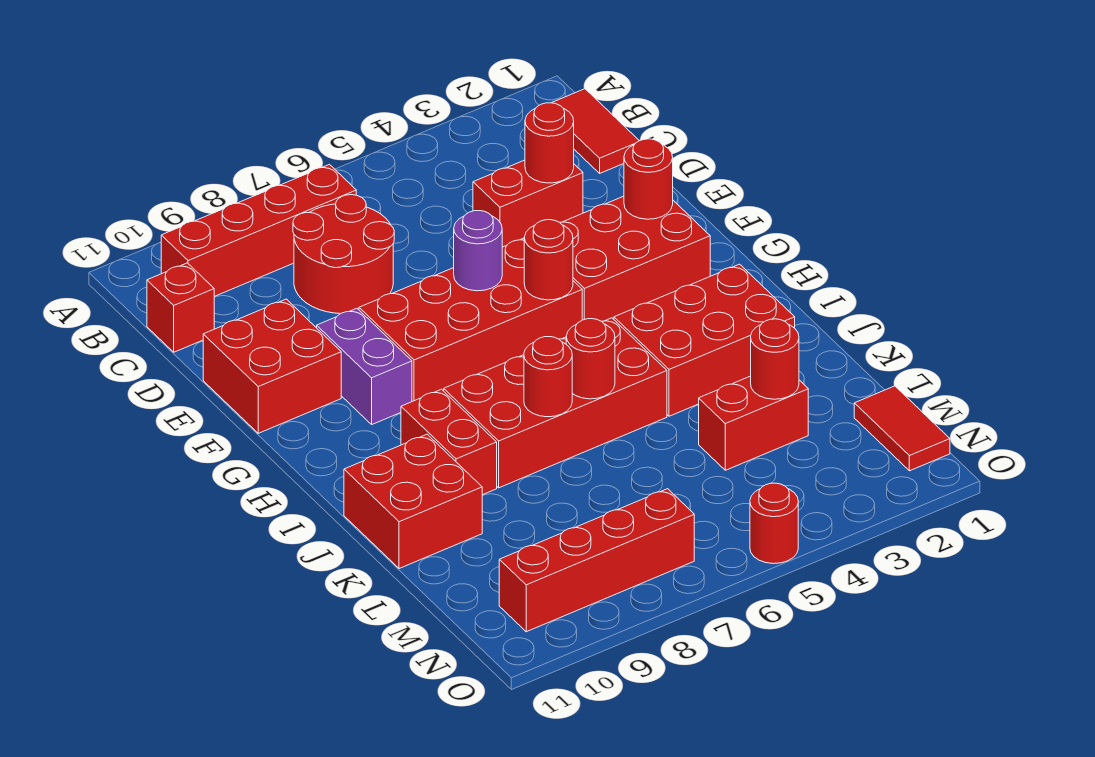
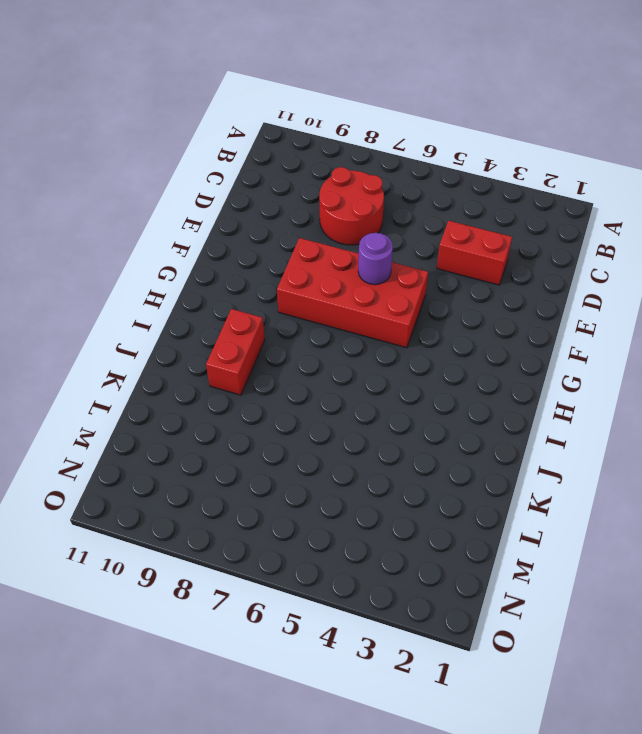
none -> red tile B1:C1 level 1
none -> red brick B7:B10 level 1
none -> red brick C11 level 1

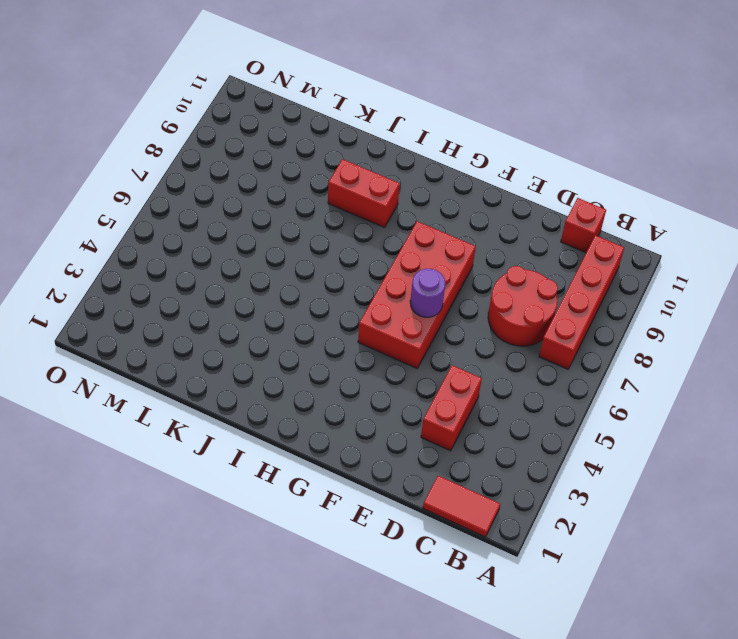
none -> red brick E10:F11 level 1
none -> red brick F2:G4 level 1
none -> purple brick F9:G9 level 1

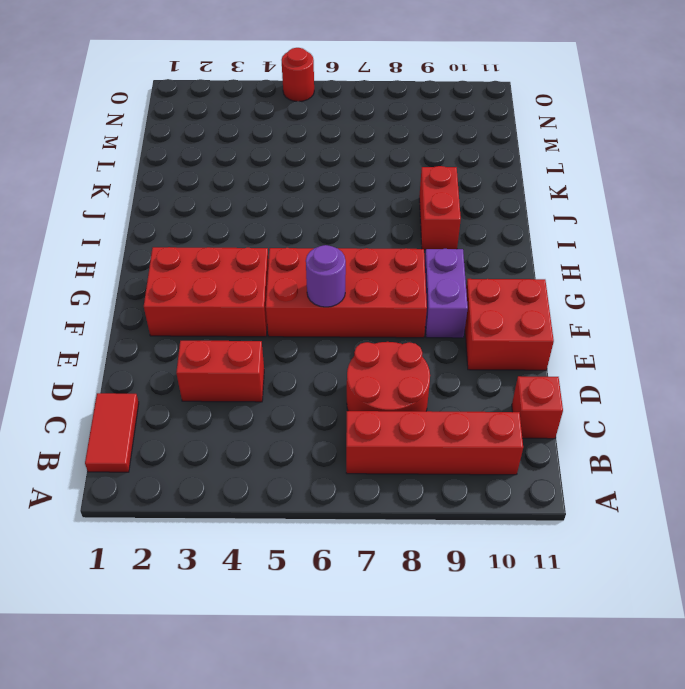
none -> red brick I2:J4 level 1
none -> red brick I5:J8 level 1
none -> red brick J10:K11 level 1

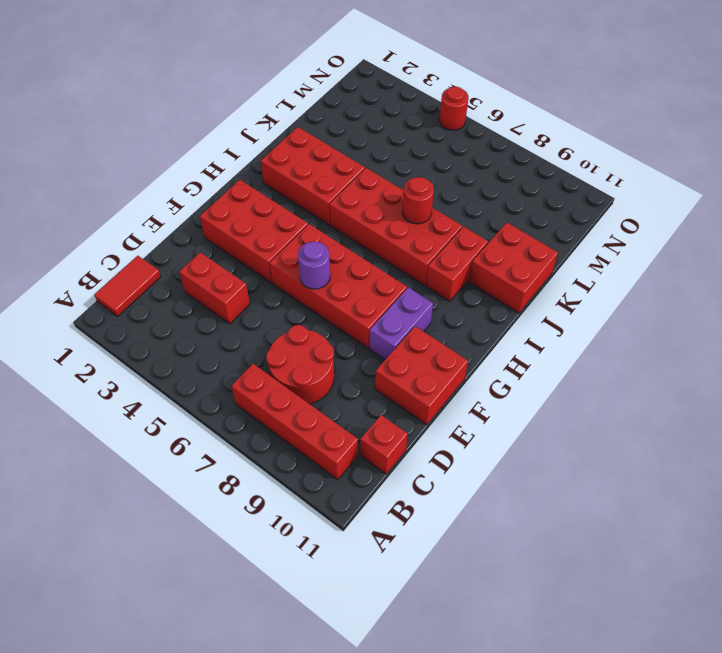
none -> red brick L3:L4 level 1
none -> red tile M1:N1 level 1
none -> red brick N7:N10 level 1

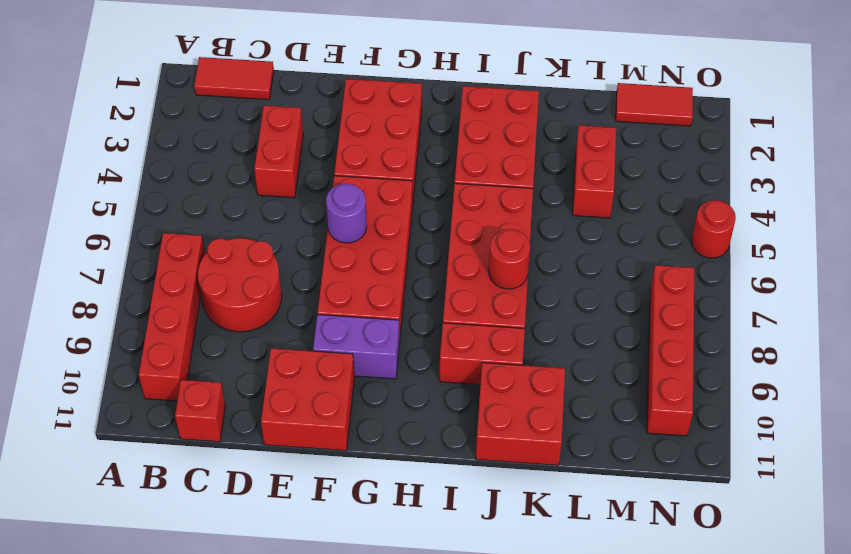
none -> red round brick D3 level 2
none -> red round brick F2 level 2
none -> red round brick G5 level 2

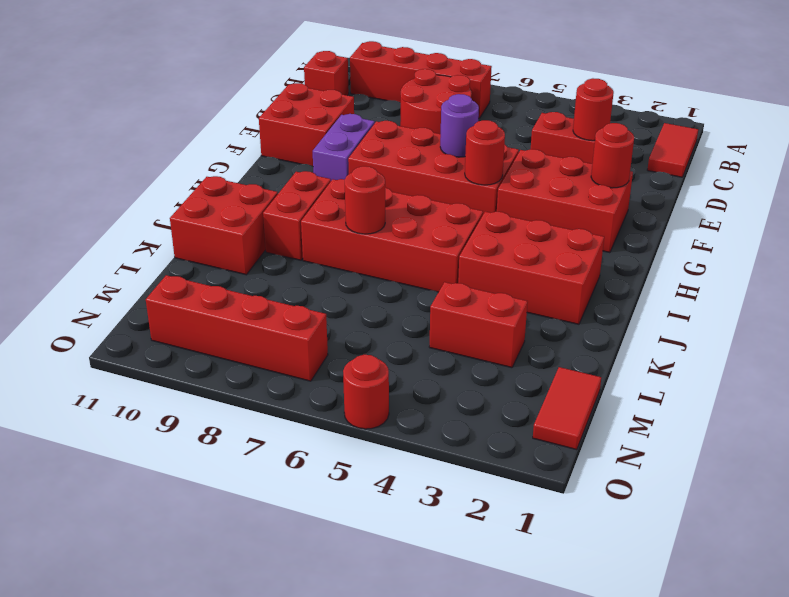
none -> red round brick J6 level 2
none -> red round brick L3 level 2

